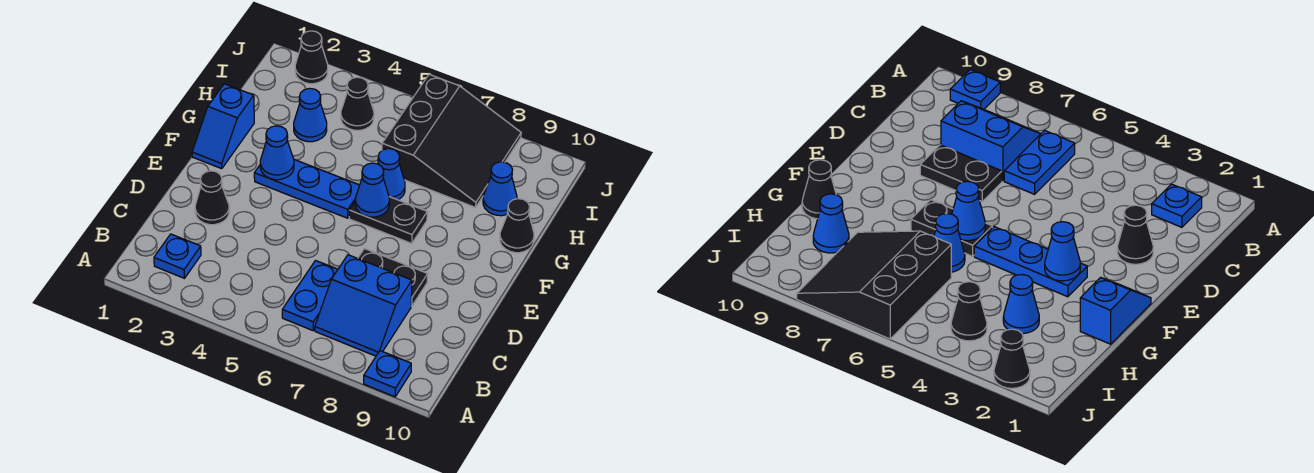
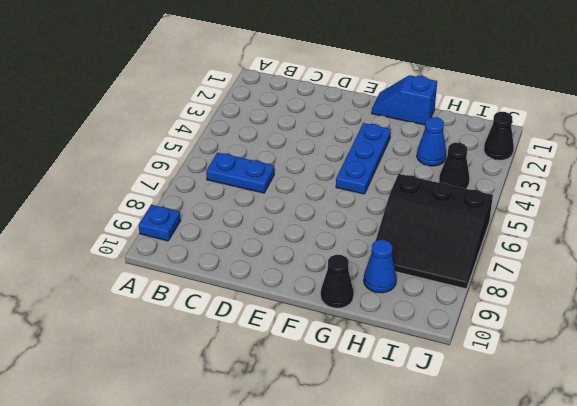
none -> blue plate B2 level 1
none -> blue slope B7:C8 level 1 top C
none -> black cone D2 level 1

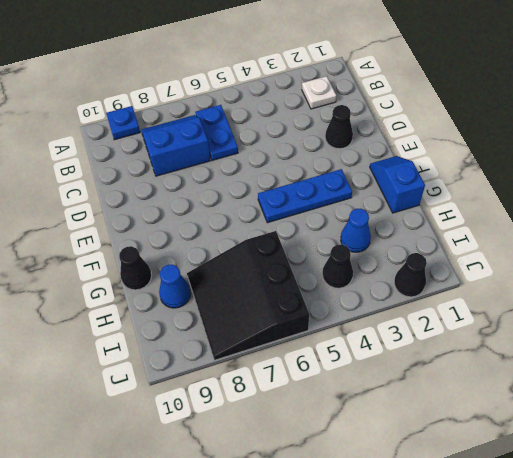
white plate B2 level 1 -> blue plate B2 level 1
none -> black plate D7:D8 level 1
none -> black plate F6:F7 level 1
none -> blue cone G6 level 1

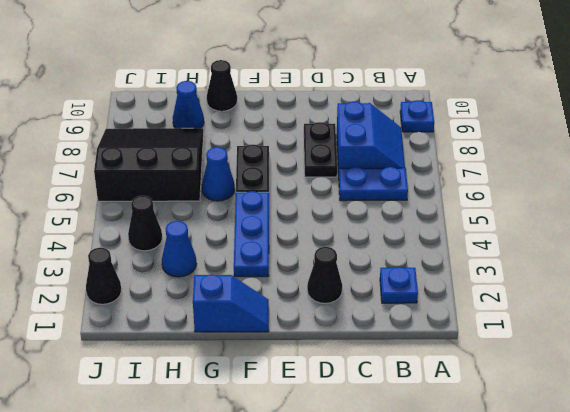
none -> blue cone F3 level 2
none -> blue cone F6 level 2

